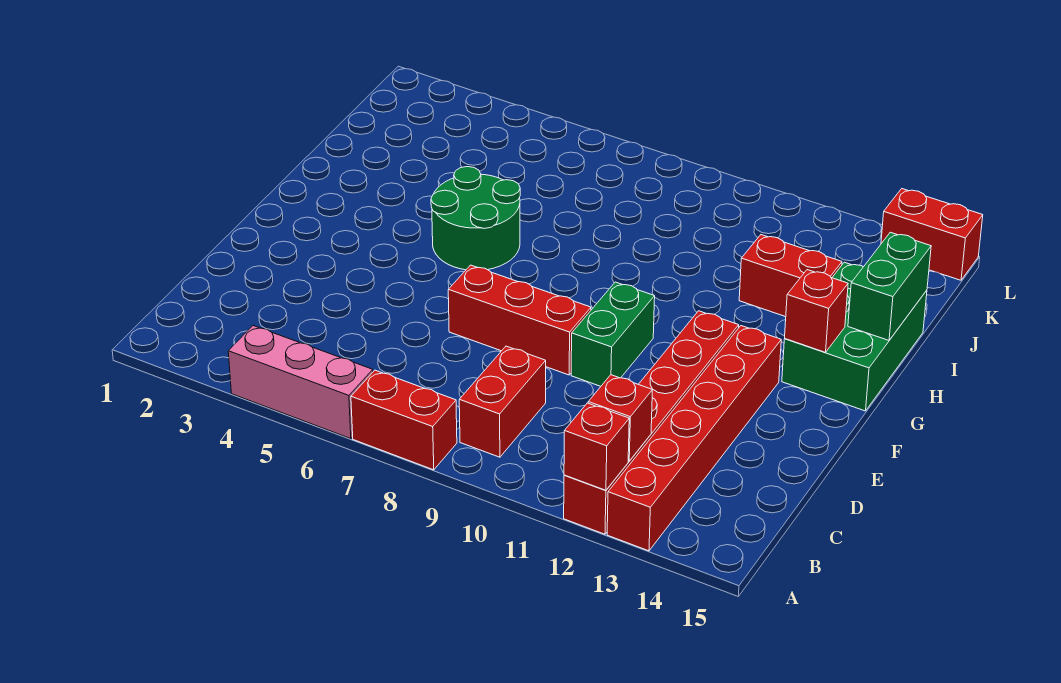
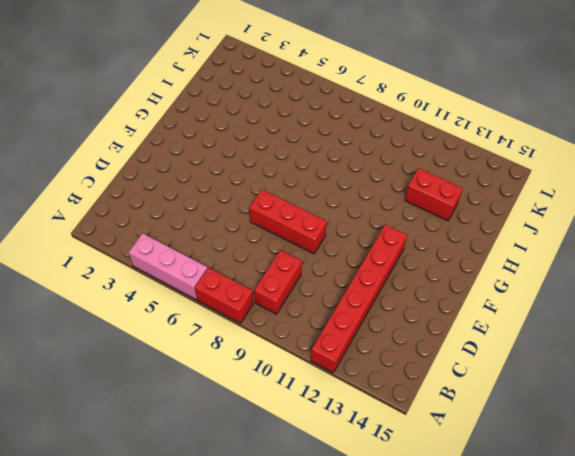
none -> red brick A13:F13 level 1
none -> green brick E10:F10 level 1
none -> green round brick G5:H6 level 1

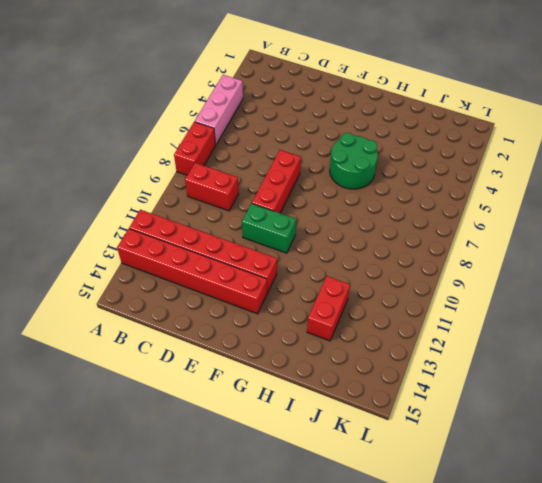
none -> green brick G14:I15 level 1
none -> red brick L14:L15 level 1
none -> red brick A12 level 2

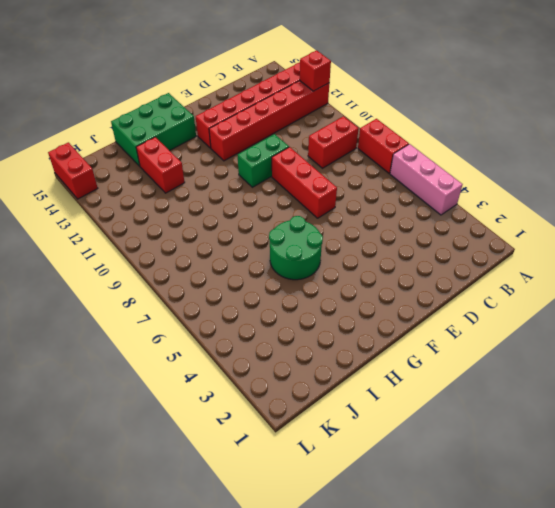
none -> red brick B12 level 2
none -> red brick G14 level 2
none -> green brick H15:I15 level 2

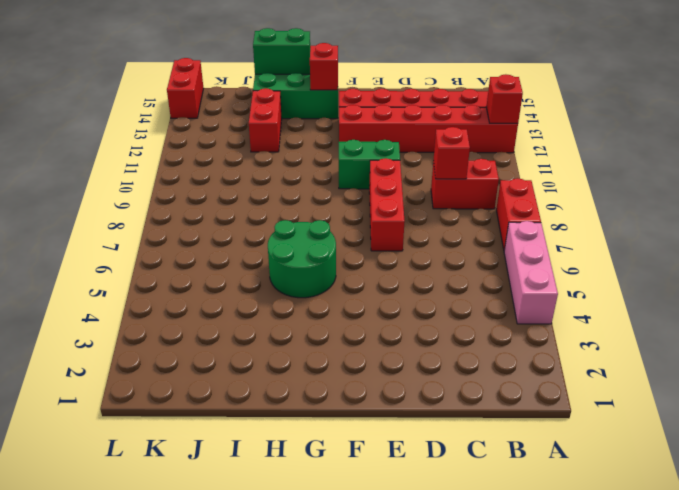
red brick C9 level 2 -> red brick B12 level 2

